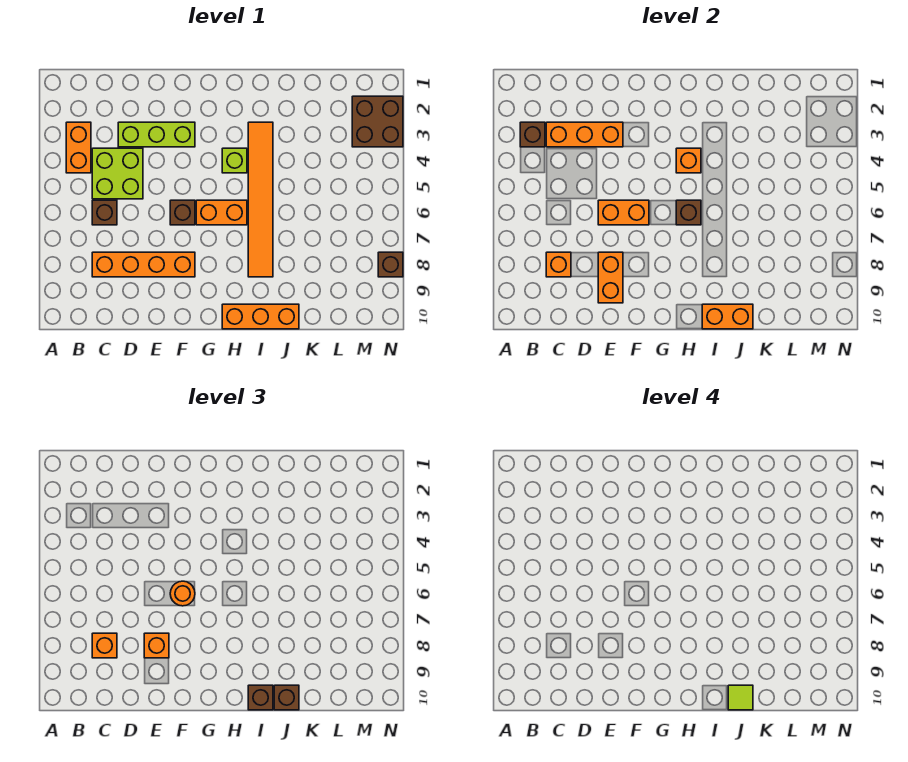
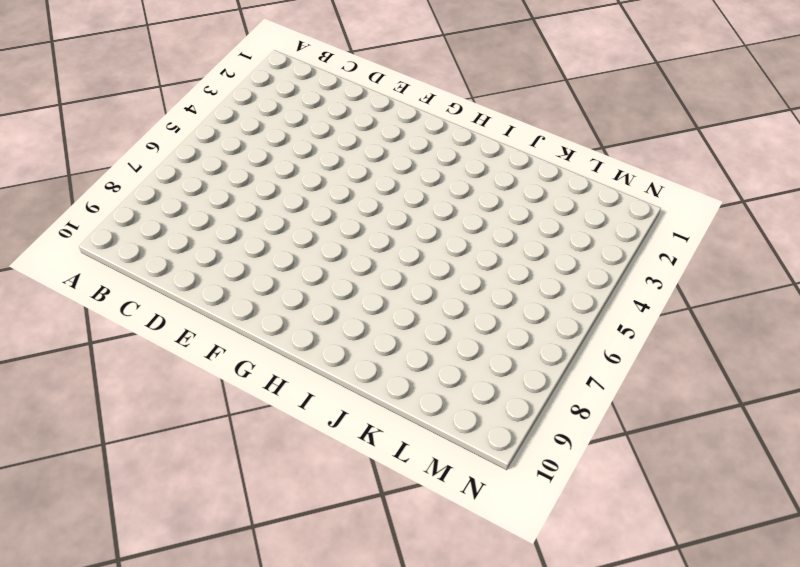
none -> orange brick B3:B4 level 1
none -> lime brick C4:D5 level 1
none -> brown brick C6 level 1

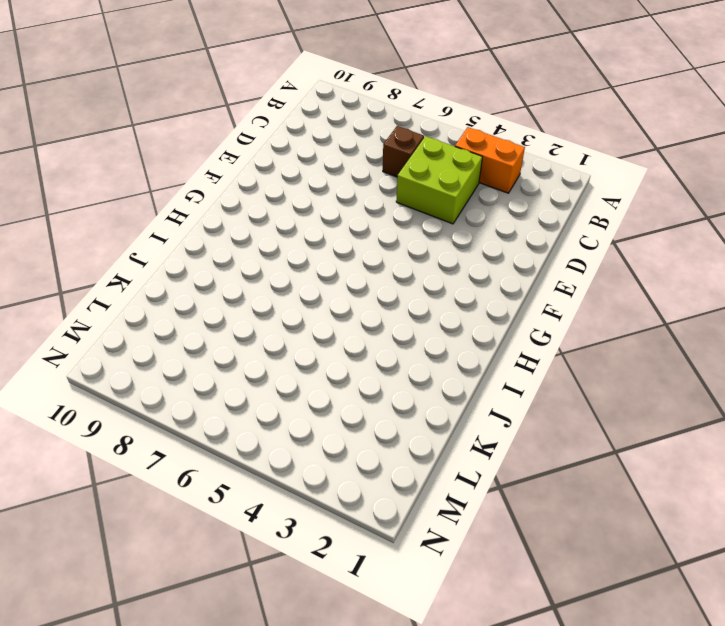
none -> orange brick C8:F8 level 1
none -> lime brick D3:F3 level 1
none -> brown brick F6 level 1

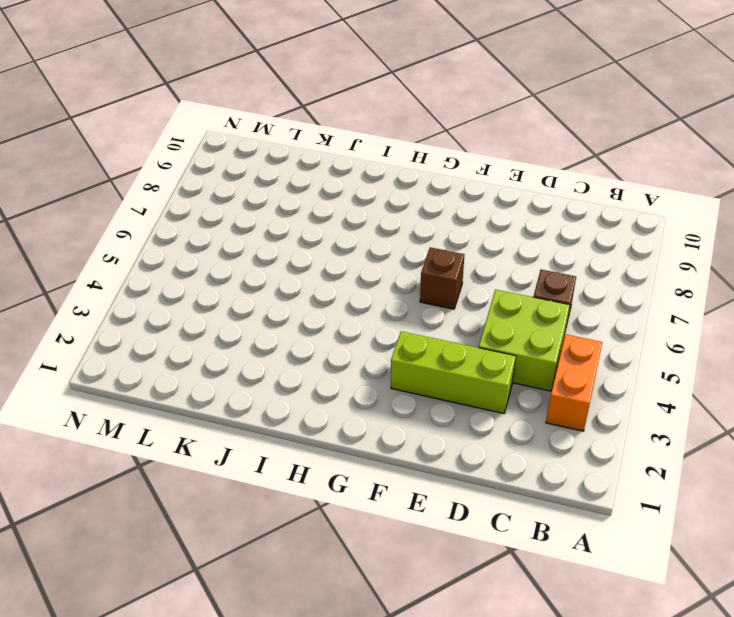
none -> orange brick C8:F8 level 1
none -> orange brick G6:H6 level 1
none -> lime brick H4 level 1

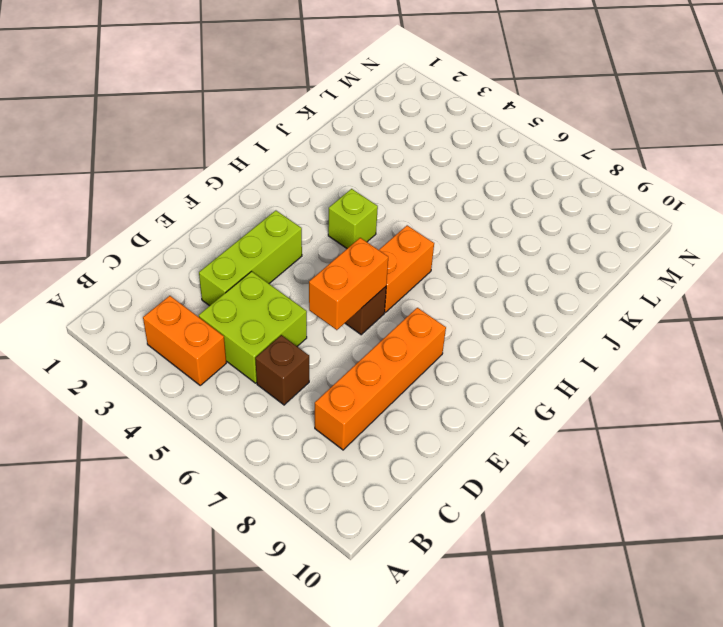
none -> orange brick H10:J10 level 1
none -> orange tile I3:I8 level 1
none -> brown brick M2:N3 level 1

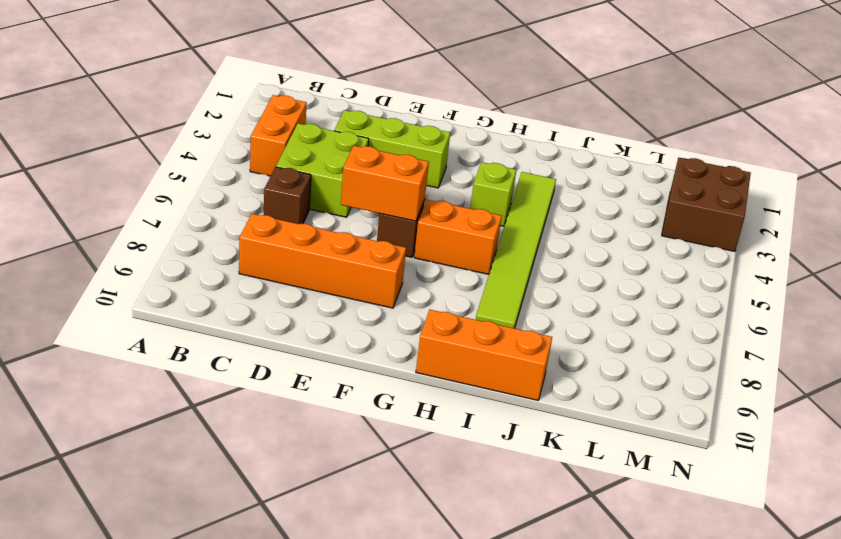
lime tile I3:I8 level 1 -> orange tile I3:I8 level 1
none -> brown brick N8 level 1
none -> brown brick B3 level 2
none -> orange brick C3:E3 level 2

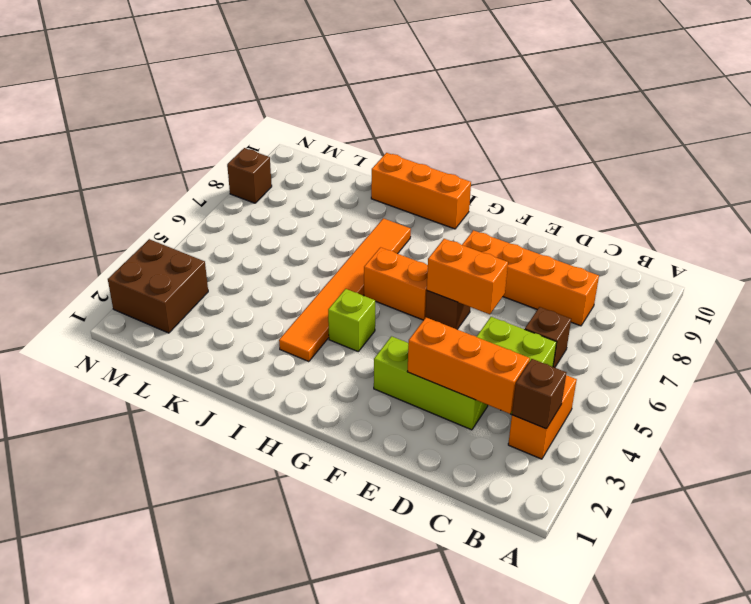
none -> orange brick C8 level 2
none -> orange brick E8:E9 level 2
none -> orange brick H4 level 2

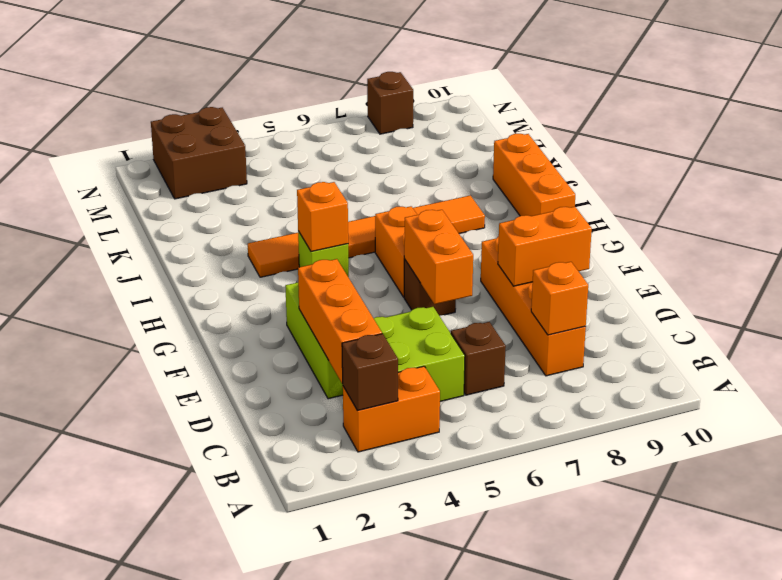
none -> brown brick H6 level 2
none -> orange brick I10:J10 level 2
none -> orange brick C8 level 3

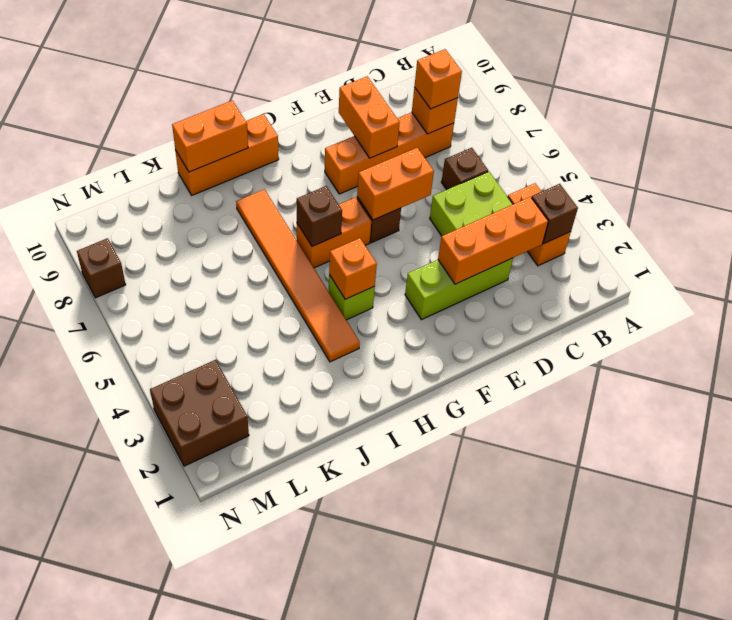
none -> orange brick E8 level 3
none -> orange round brick F6 level 3
none -> brown brick I10 level 3

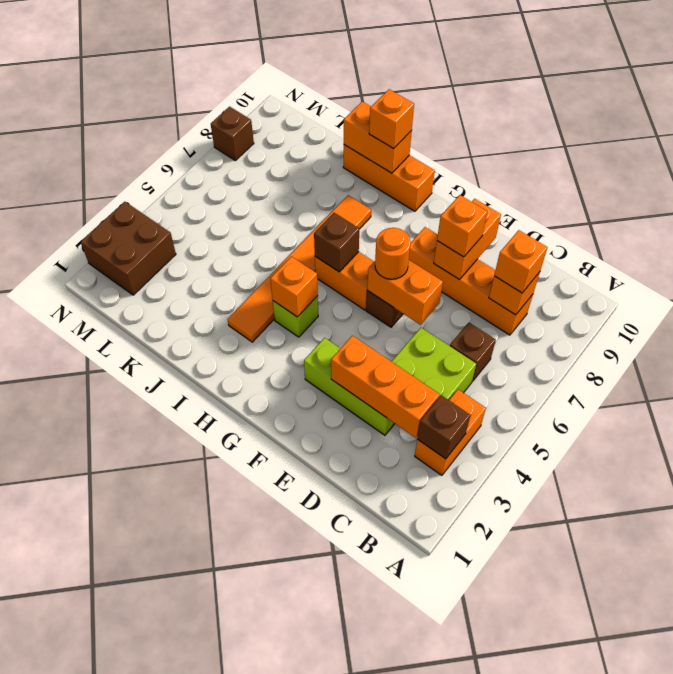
orange brick I10 level 3 -> brown brick I10 level 3
none -> brown brick J10 level 3
none -> lime tile J10 level 4

